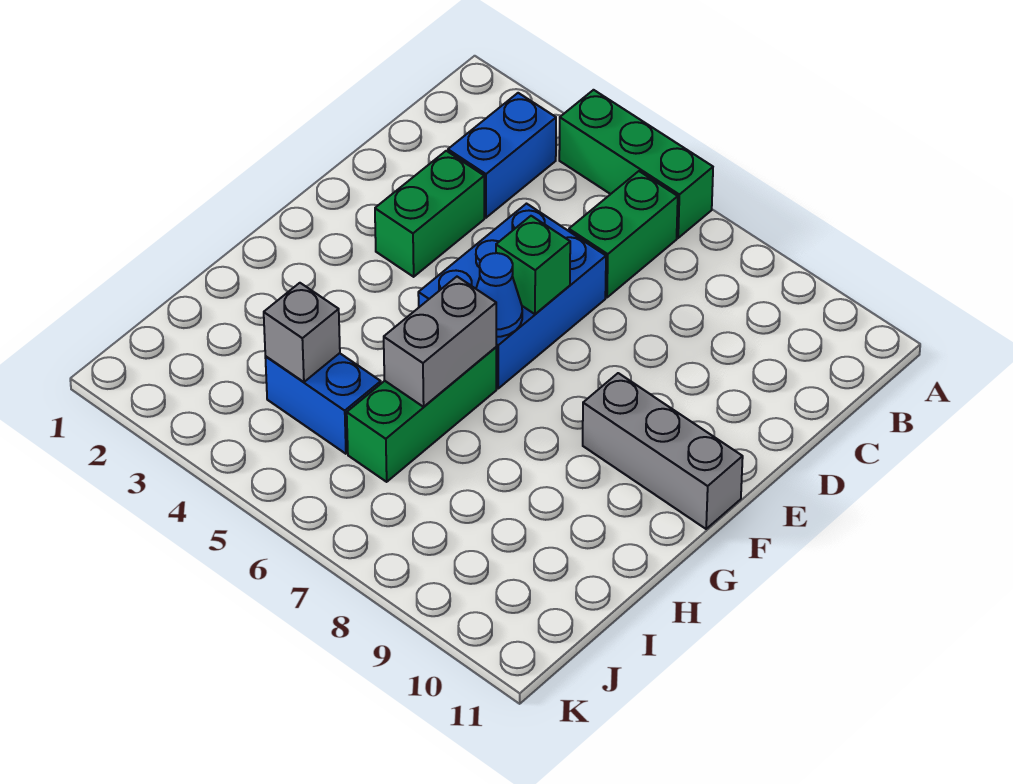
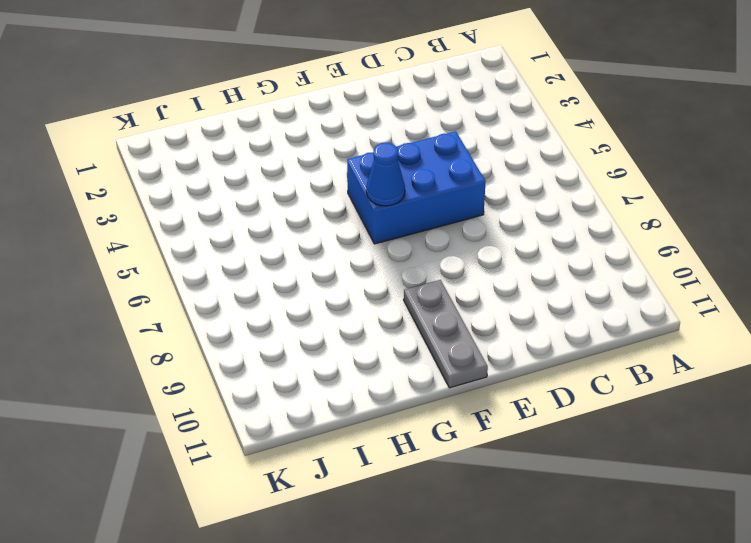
grey plate F9:F11 level 1 -> grey brick F9:F11 level 1
none -> green brick A4:A6 level 1
none -> blue brick B3:C3 level 1
none -> green brick B6:C6 level 1

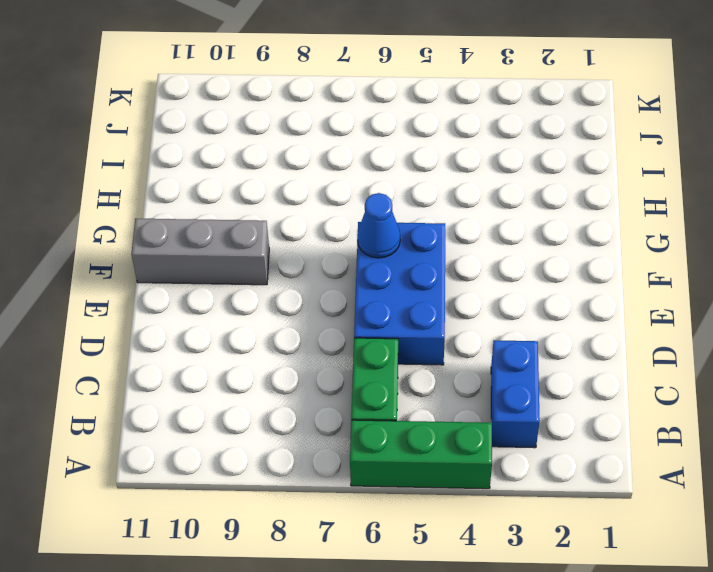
none -> green brick D3:E3 level 1
none -> green brick G6:I6 level 1
none -> blue brick I4:I5 level 1

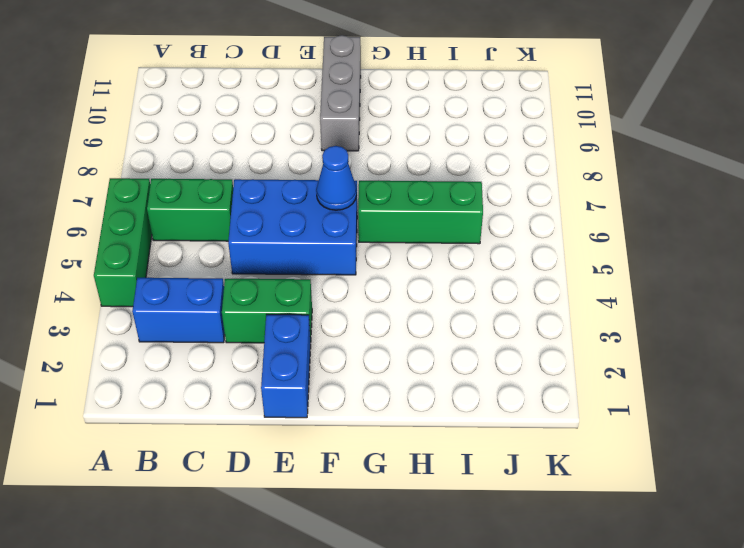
blue brick E1:E2 level 1 -> blue brick I4:I5 level 1
none -> green brick E6 level 2
none -> grey brick G6:H6 level 2
none -> grey brick I4 level 2

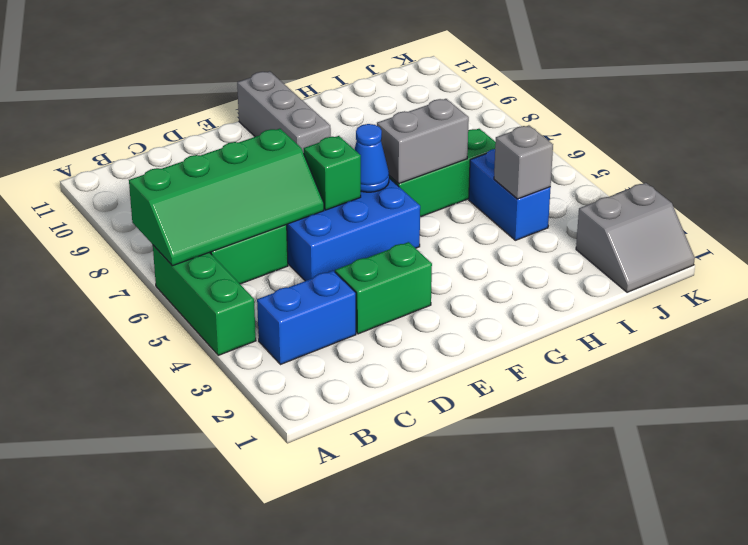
green slope A6:D7 level 2 top 7 -> none
grey slope J1:K2 level 1 top 2 -> none

